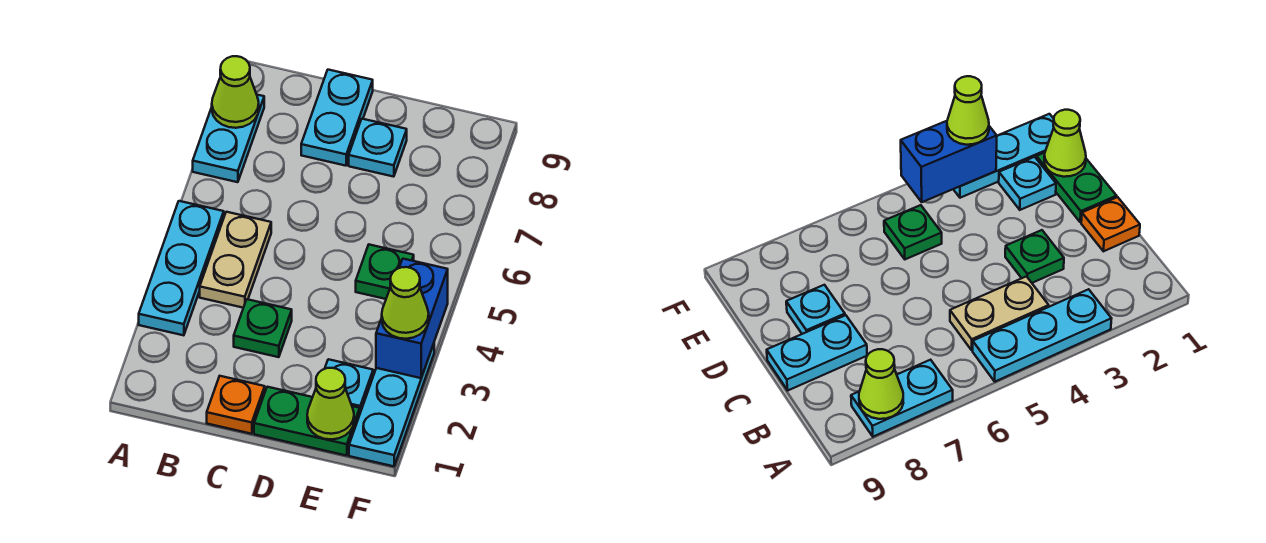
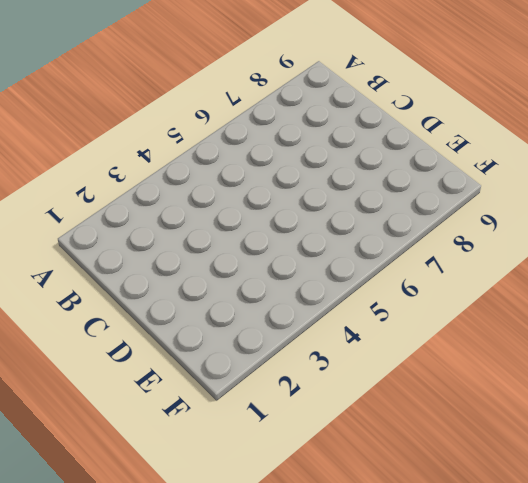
none -> cyan plate A3:A5 level 1
none -> cyan plate A7:A8 level 1
none -> tan plate B4:B5 level 1

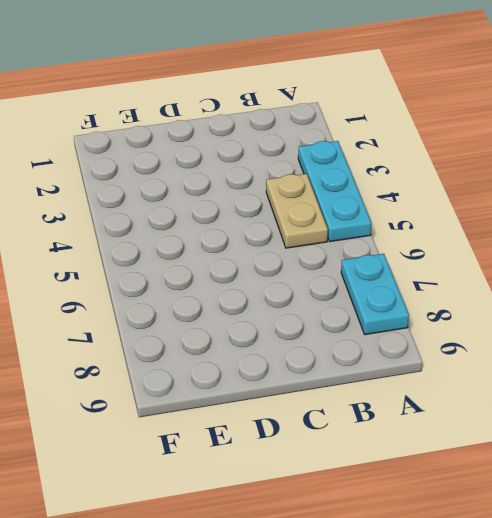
none -> orange plate C1 level 1
none -> green plate C3 level 1
none -> cyan plate C8:C9 level 1

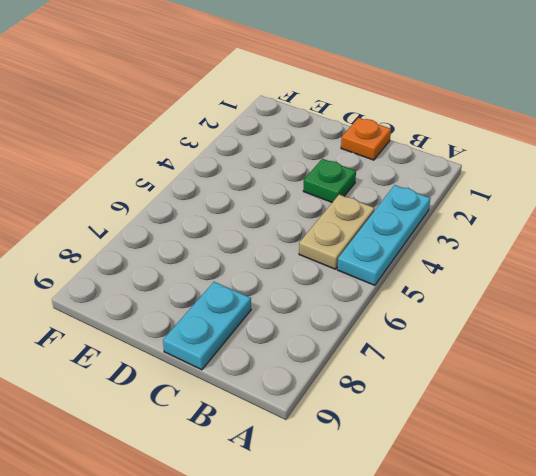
none -> cyan plate A7:A8 level 1
none -> green plate D1:E1 level 1
none -> cyan plate D8 level 1

